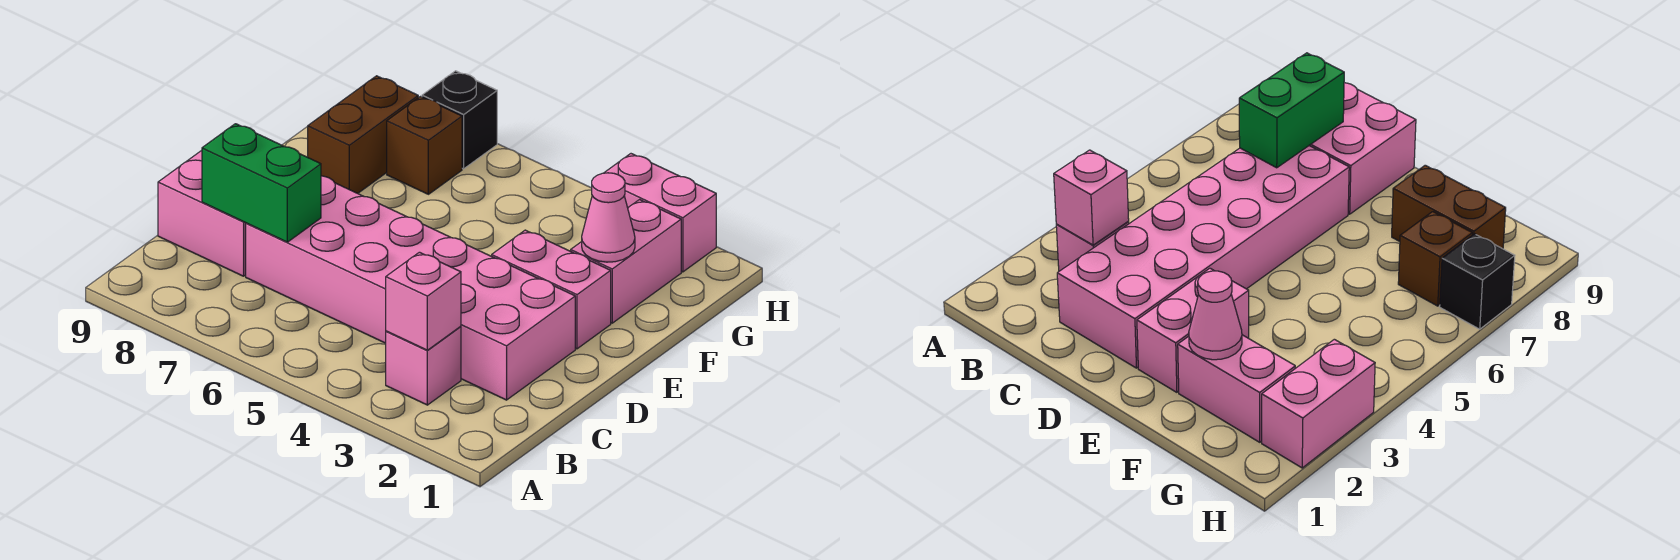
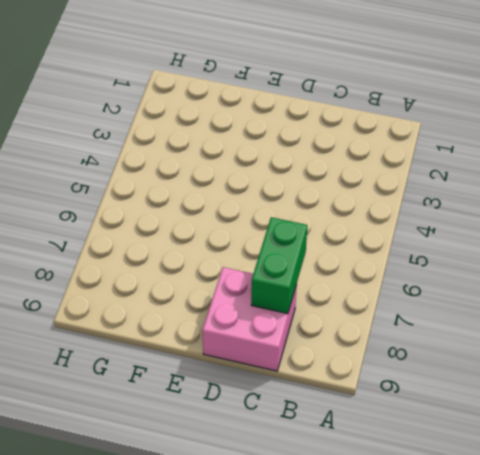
none -> pink brick B3 level 1
none -> pink brick C2:D7 level 1
none -> pink brick E2:E3 level 1

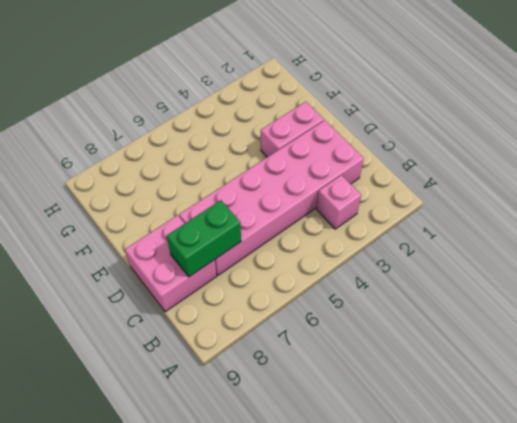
none -> pink brick F2:G2 level 1
none -> brown brick F8:G8 level 1
none -> brown brick G7 level 1

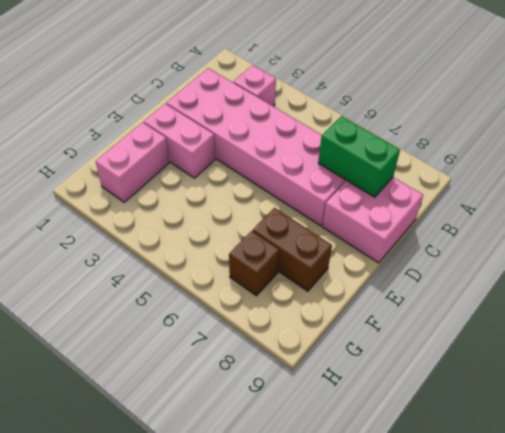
brown brick F7:F8 level 1 -> brown brick F8:G8 level 1
none -> pink brick H2:H3 level 1
none -> black brick H7 level 1
none -> pink brick B3 level 2

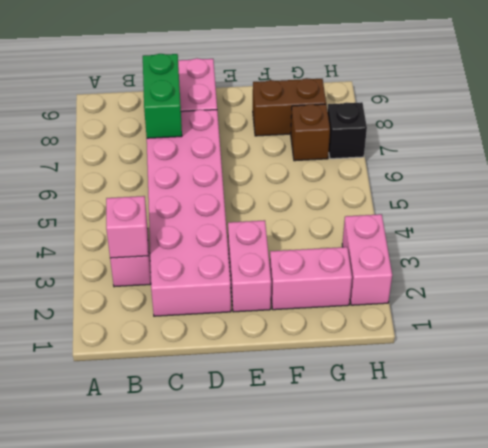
none -> pink cone F2 level 2

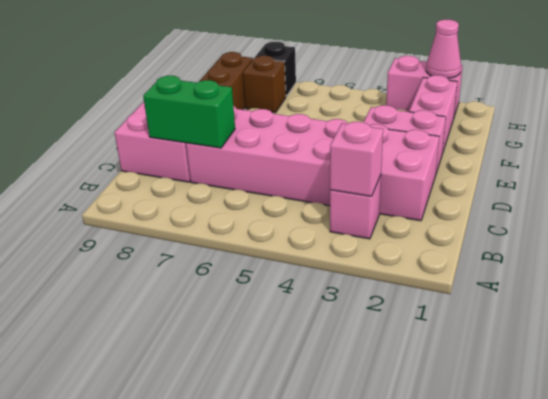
pink cone H2 level 2 -> pink cone F2 level 2

